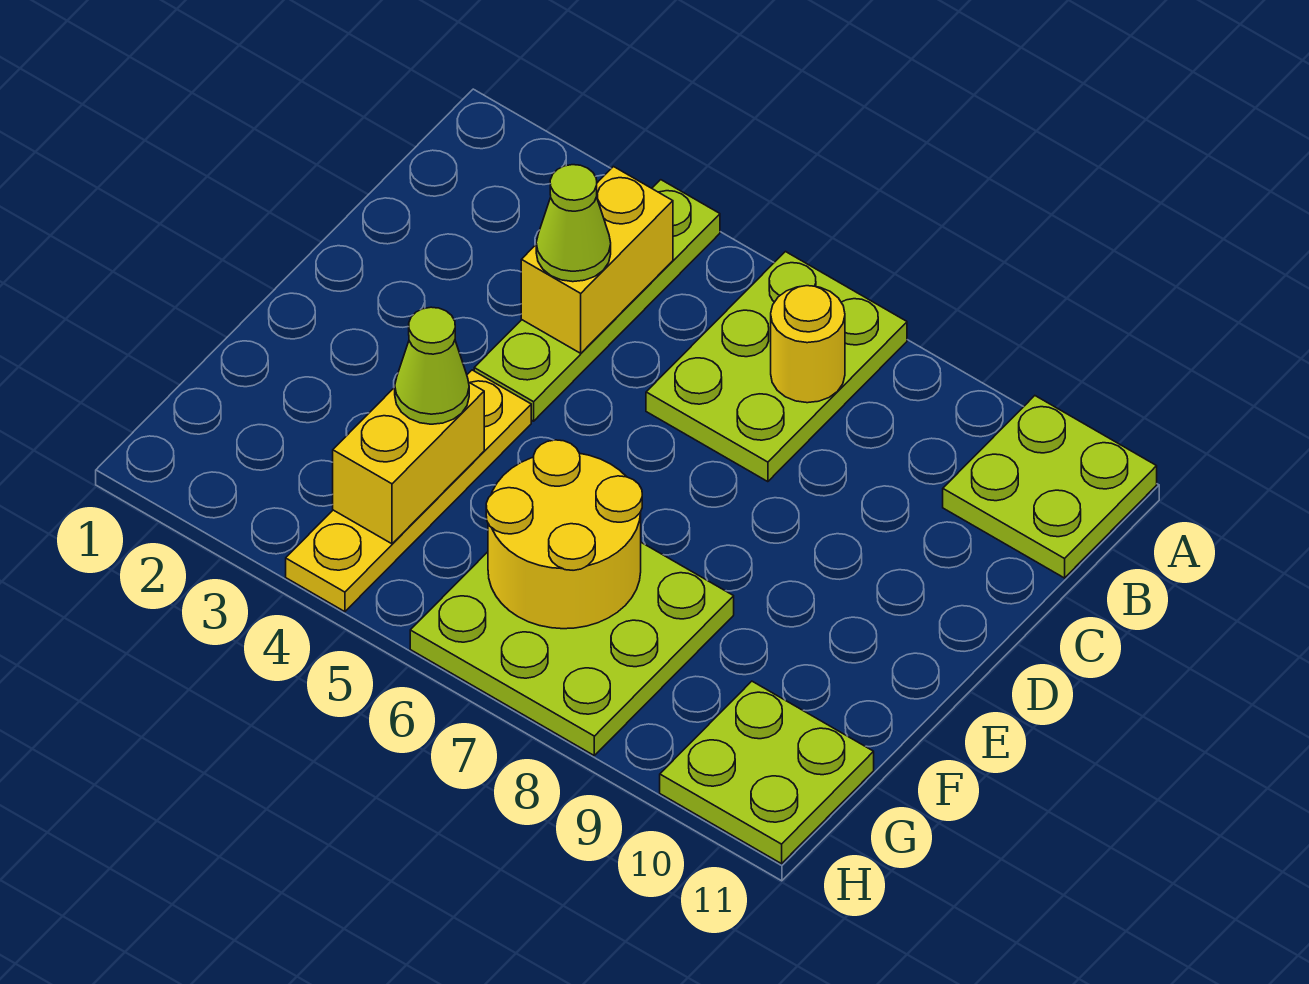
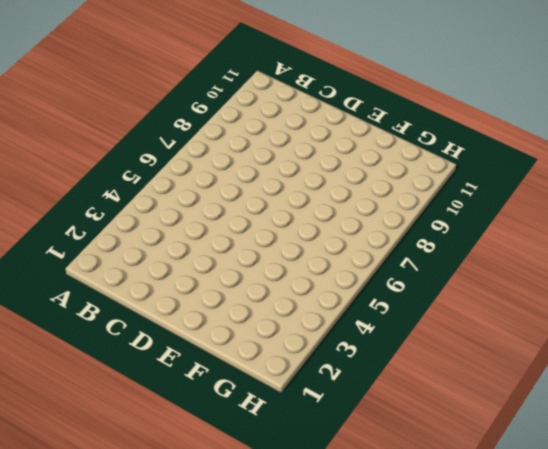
none -> lime plate A4:D4 level 1
none -> lime plate A6:C7 level 1
none -> lime plate A10:B11 level 1

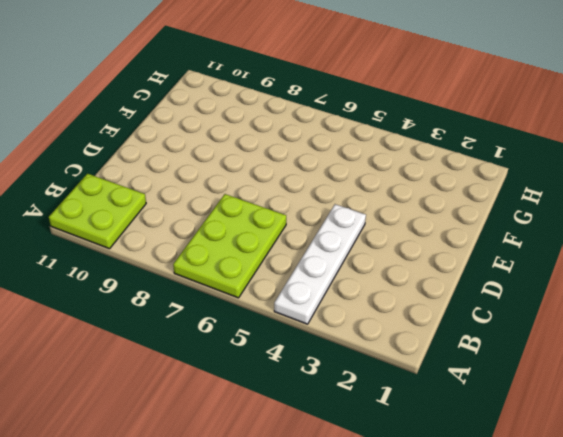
white plate A4:D4 level 1 -> lime plate A4:D4 level 1
none -> yellow plate E4:H4 level 1
none -> lime plate F6:H8 level 1
none -> lime plate G10:H11 level 1

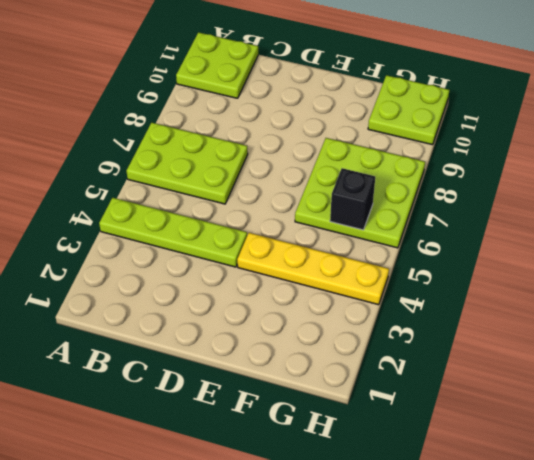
black brick G6 level 2 -> yellow round brick F6:G7 level 2
none -> yellow brick B4:C4 level 2
none -> yellow round brick B7 level 2
none -> yellow brick F4:G4 level 2

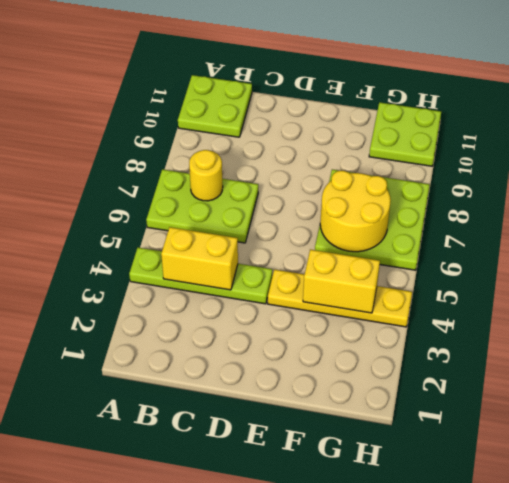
none -> lime cone C4 level 3
none -> lime cone F4 level 3

